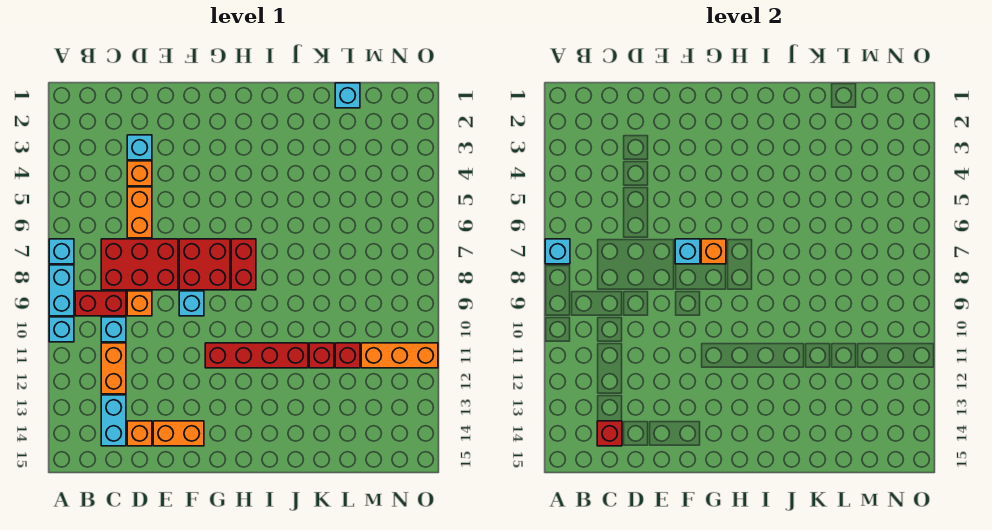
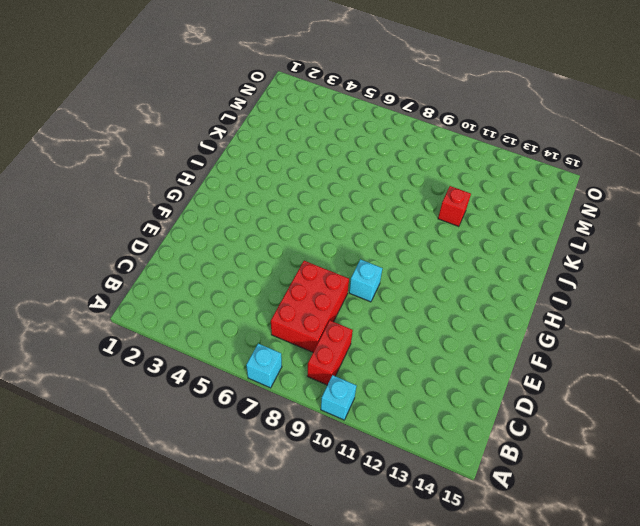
none -> cyan brick A8:A9 level 1
none -> cyan brick C10 level 1
none -> orange brick C11:C12 level 1

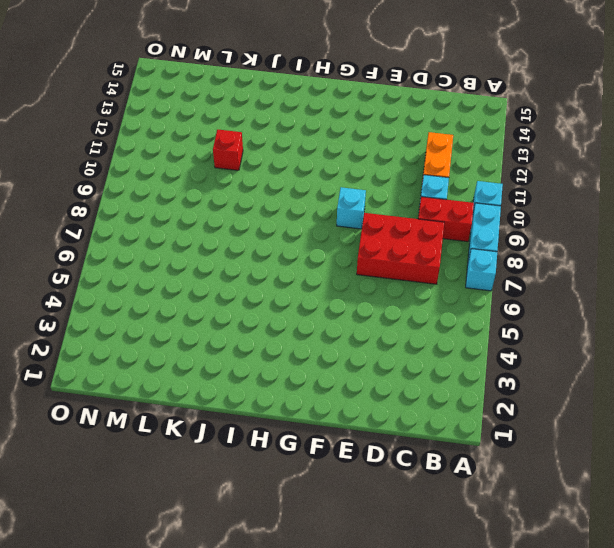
none -> cyan brick C13:C14 level 1
none -> cyan brick D3 level 1
none -> orange brick D4 level 1

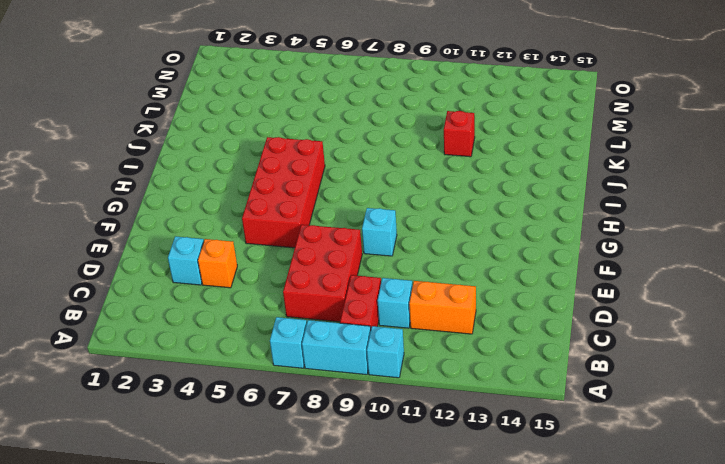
red brick F5:I6 level 1 -> none
none -> cyan brick C13:C14 level 1
none -> orange brick D5:D6 level 1
none -> orange brick D9 level 1

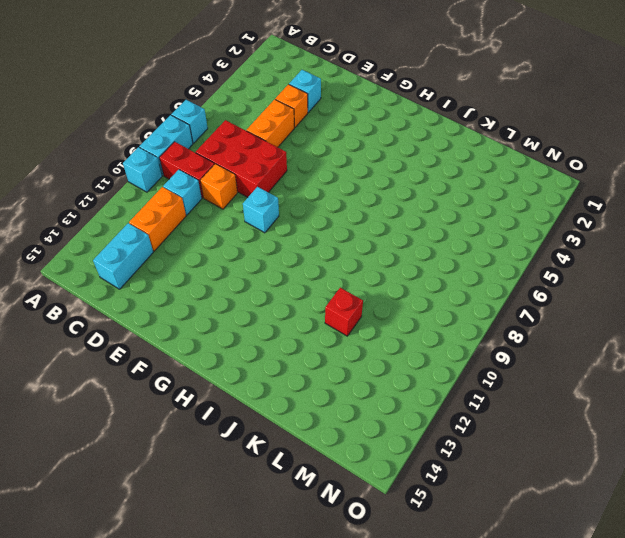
none -> orange brick D14 level 1
none -> orange brick E14:F14 level 1
none -> red brick F7:G8 level 1

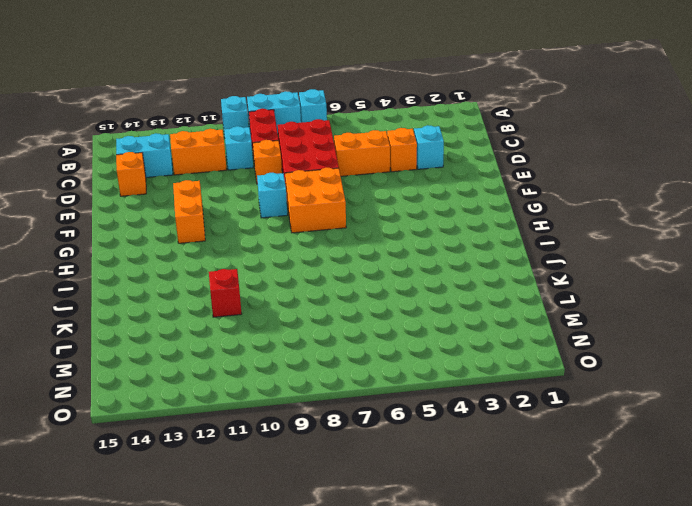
orange brick F7:G8 level 1 -> red brick F7:G8 level 1
orange brick F12:G12 level 1 -> orange brick E14:F14 level 1
none -> red brick G11:J11 level 1
none -> red brick H7:H8 level 1
none -> cyan brick L1 level 1

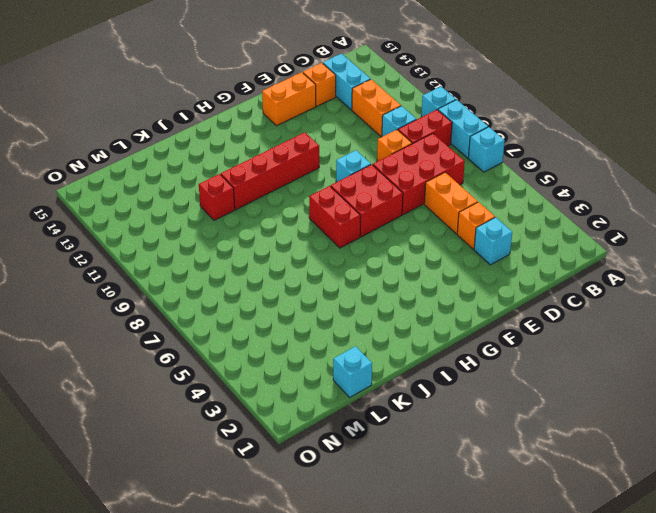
none -> red brick L11 level 1
none -> orange brick M11:O11 level 1
none -> cyan brick A7 level 2

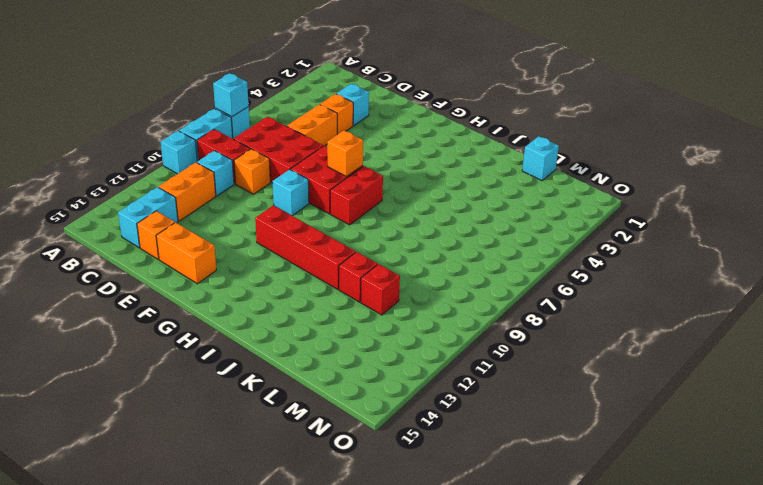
none -> orange brick M11:O11 level 1
none -> red brick C14 level 2
none -> cyan brick F7 level 2

